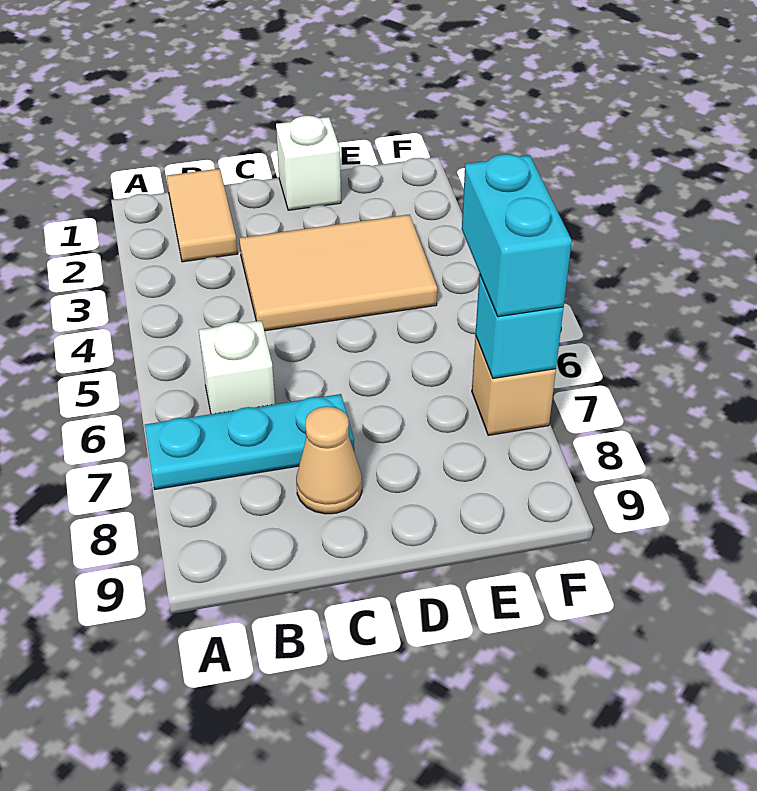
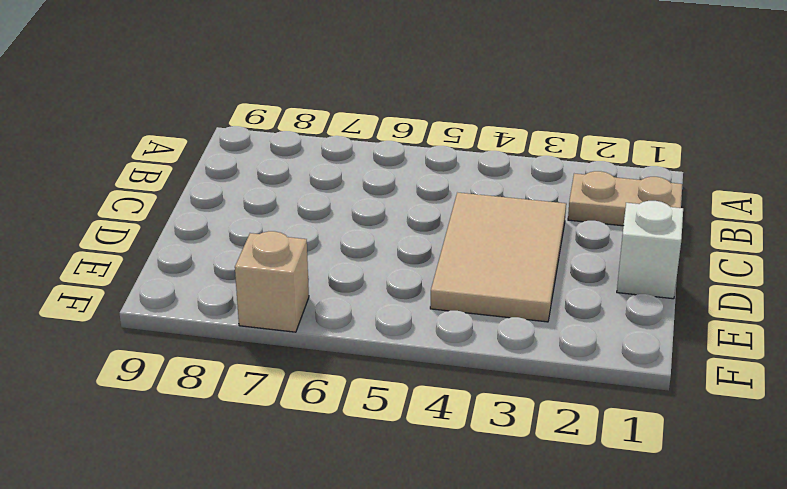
tan plate B1:B2 level 1 -> tan tile B1:B2 level 1
none -> cyan plate A7:C7 level 1
none -> white brick B6 level 1

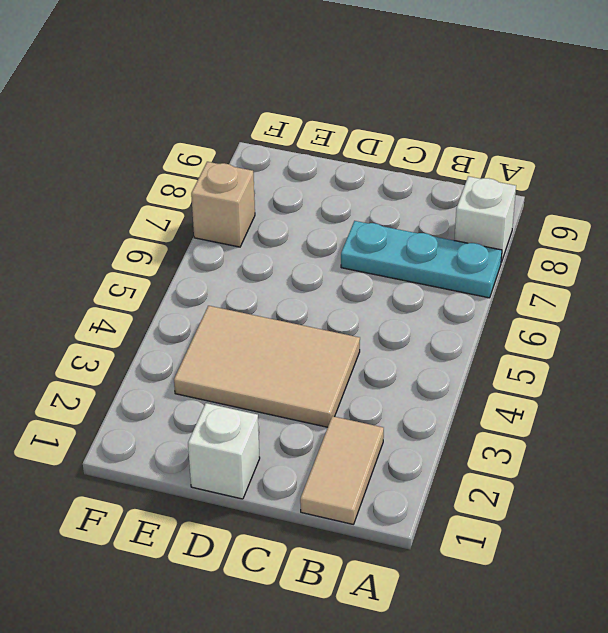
white brick A8 level 1 -> white brick B6 level 1
none -> tan cone C8 level 1
none -> cyan brick F7 level 2

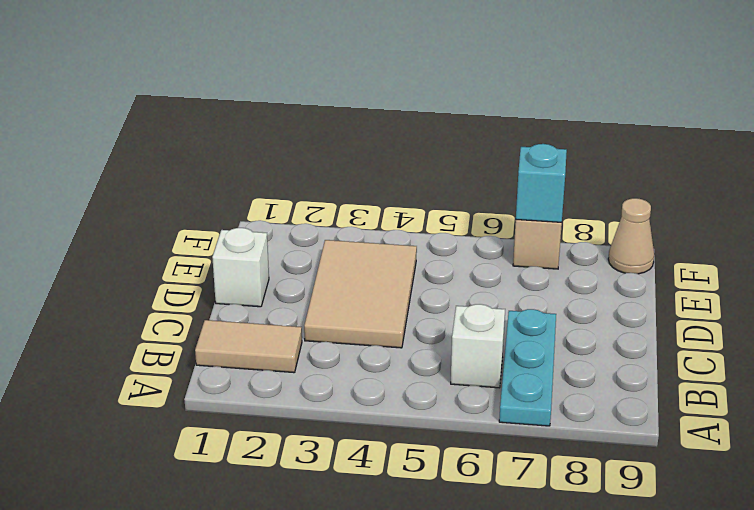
tan cone F9 level 1 -> tan cone C8 level 1
none -> cyan brick F6:F7 level 3

